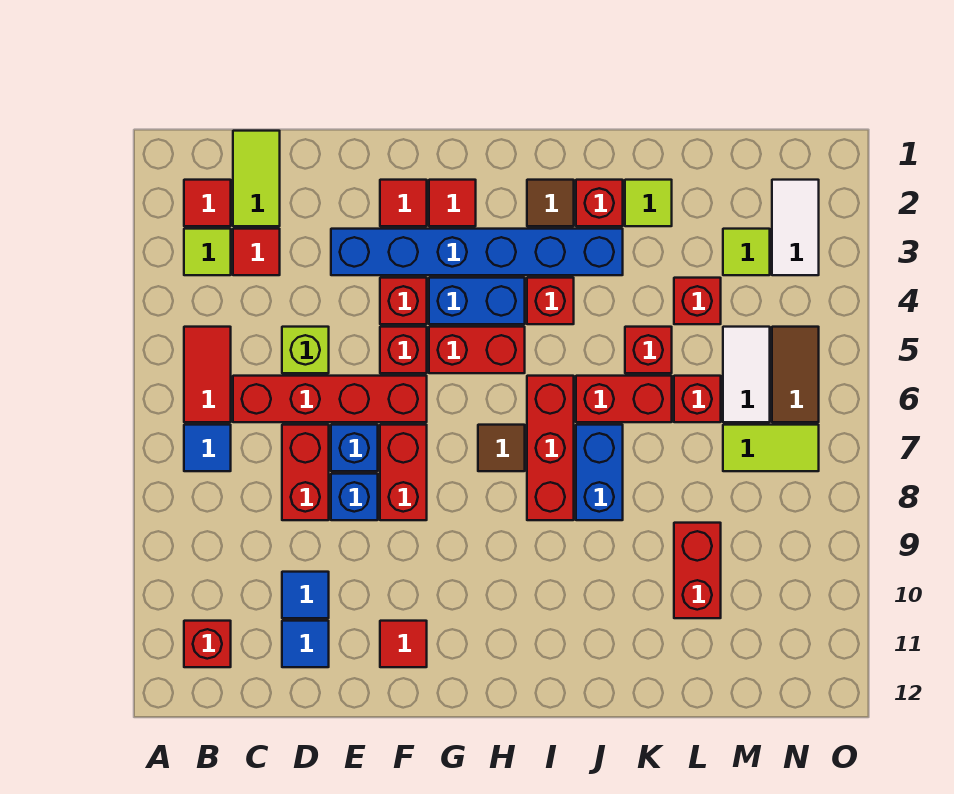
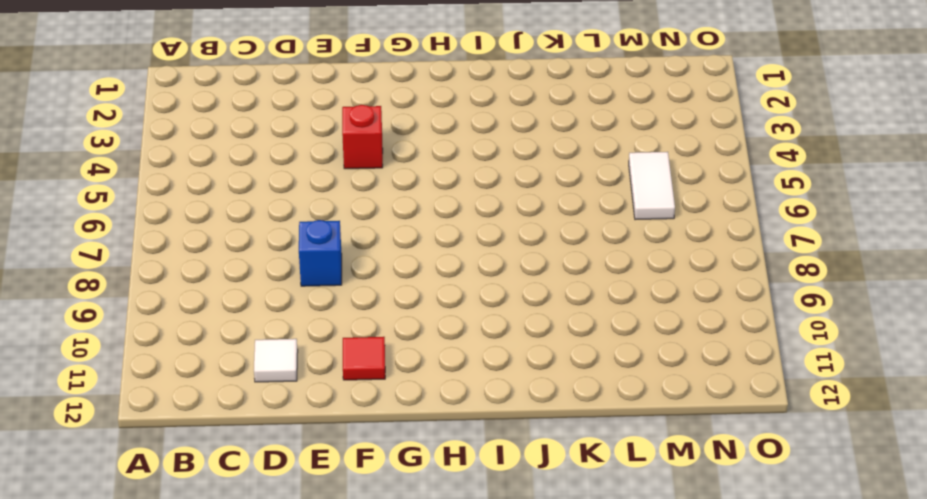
white tile D11 level 1 -> blue tile D11 level 1
none -> red tile B2 level 1
none -> lime tile B3 level 1
none -> red tile B5:B6 level 1
none -> blue tile B7 level 1

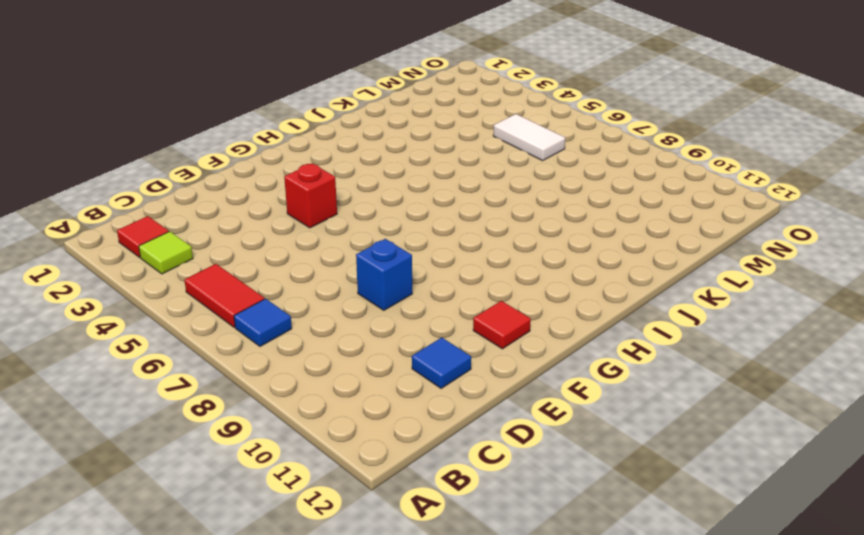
none -> red brick B11 level 1
none -> lime tile C1:C2 level 1
none -> red tile C3 level 1
none -> red brick C6:F6 level 1

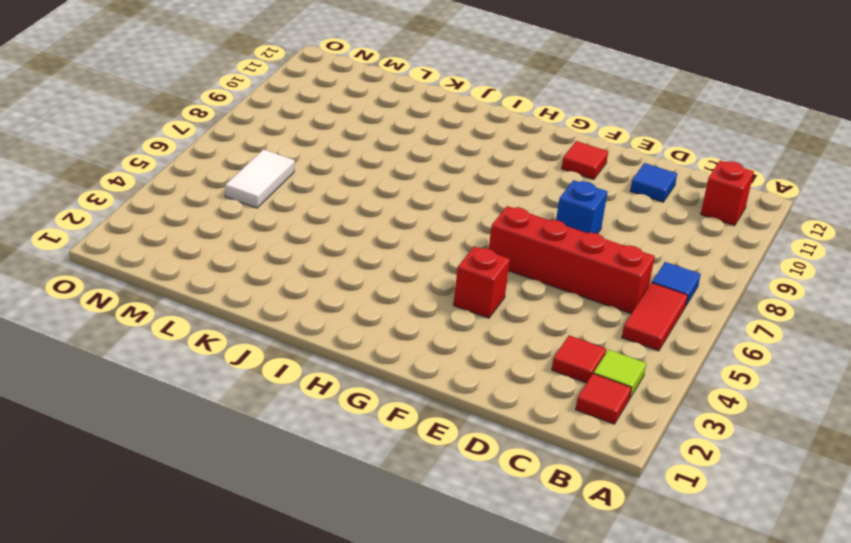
none -> lime tile C1:C2 level 1
none -> lime brick D5 level 1
none -> red brick D7:D8 level 1
none -> blue tile D10 level 1

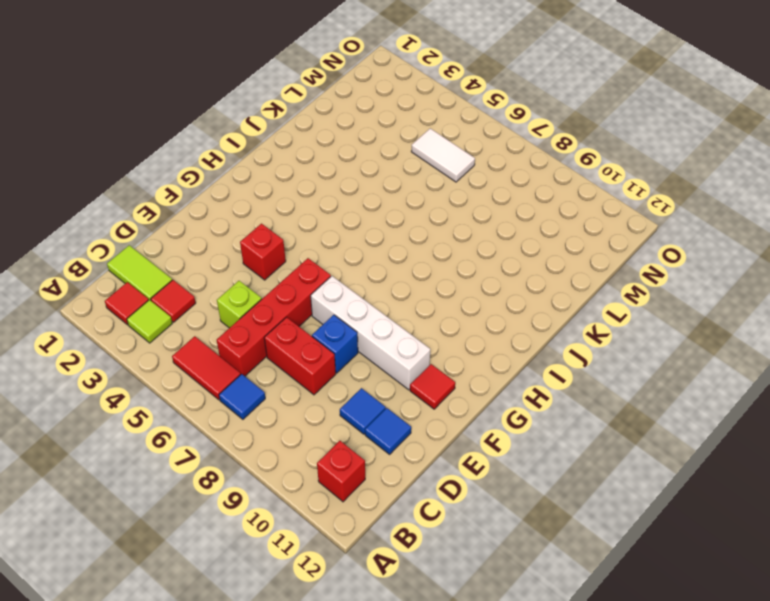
white brick F7:F10 level 1 -> red brick F7:F8 level 1
none -> blue brick E3:J3 level 1
none -> blue brick E7 level 1
none -> red tile F2 level 1
none -> red brick F5 level 1

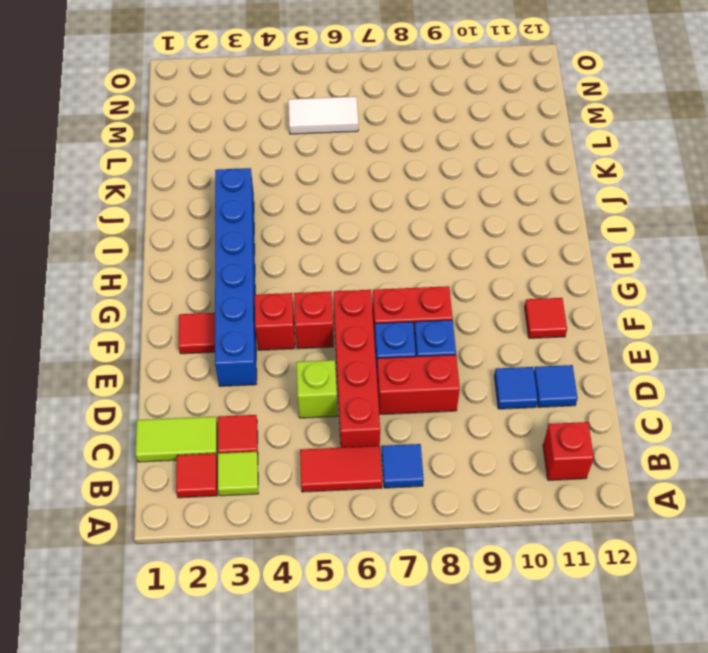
none -> red tile G2 level 1
none -> blue brick G4:H4 level 1
none -> red brick G5:H5 level 1
none -> brown tile H7 level 1

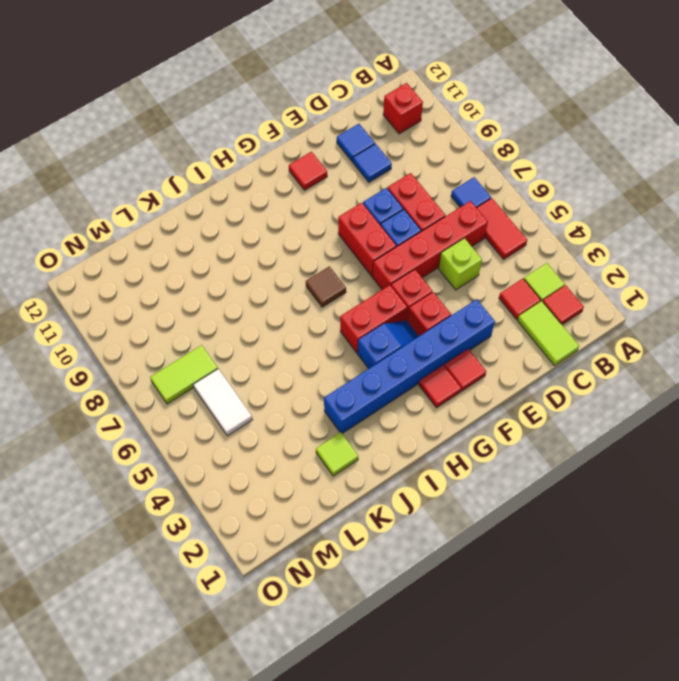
blue slope G4:H4 level 1 top H -> blue brick G4:H4 level 1
none -> brown tile I2 level 1
none -> red brick I4 level 1
none -> red brick I6:I8 level 1
none -> red brick J2 level 1

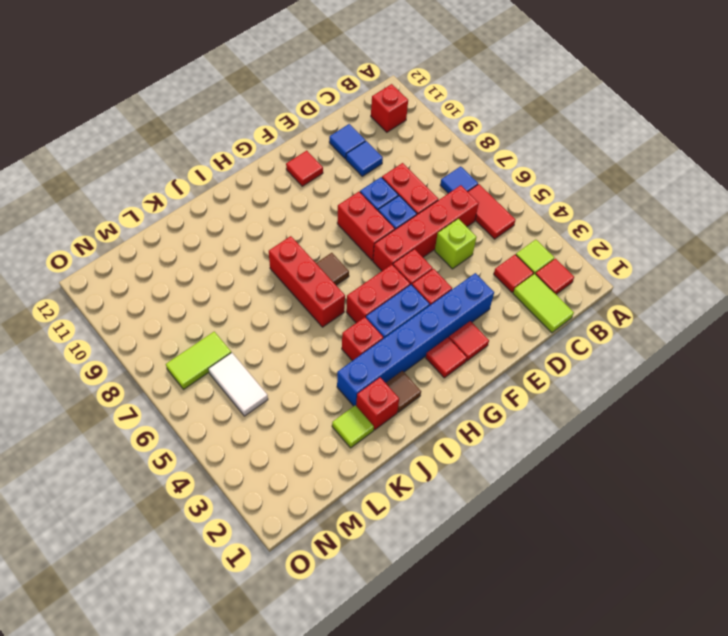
none -> red brick J6:K6 level 1
none -> blue brick J7:J8 level 1
none -> red brick K5 level 1
none -> red brick L4 level 1

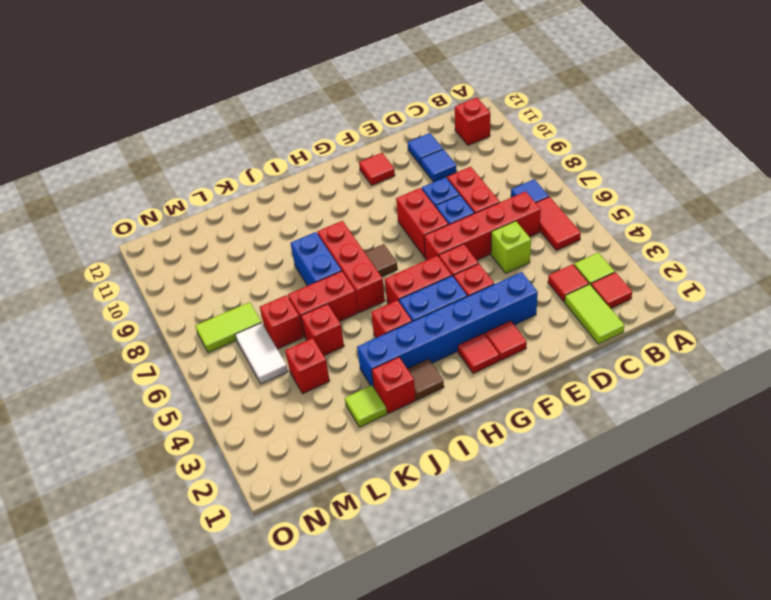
none -> red brick L9:L10 level 1
none -> lime tile M3 level 1
none -> white tile N2:N3 level 1
none -> brown tile N5:N6 level 1

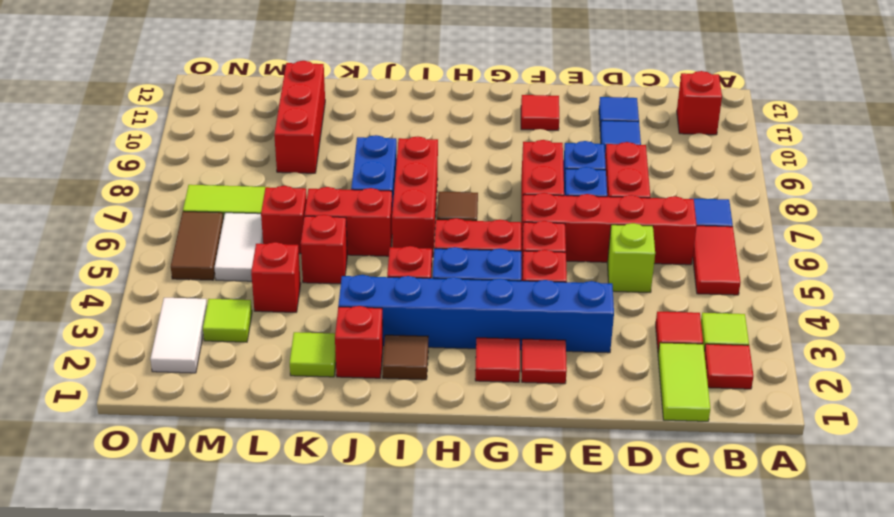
red brick L9:L11 level 1 -> red brick L9:L10 level 1

